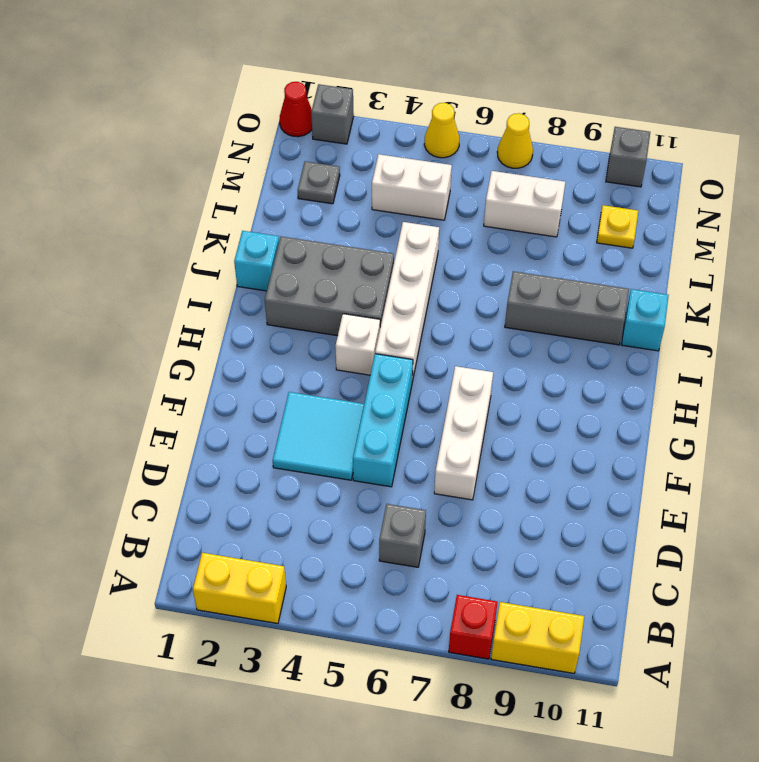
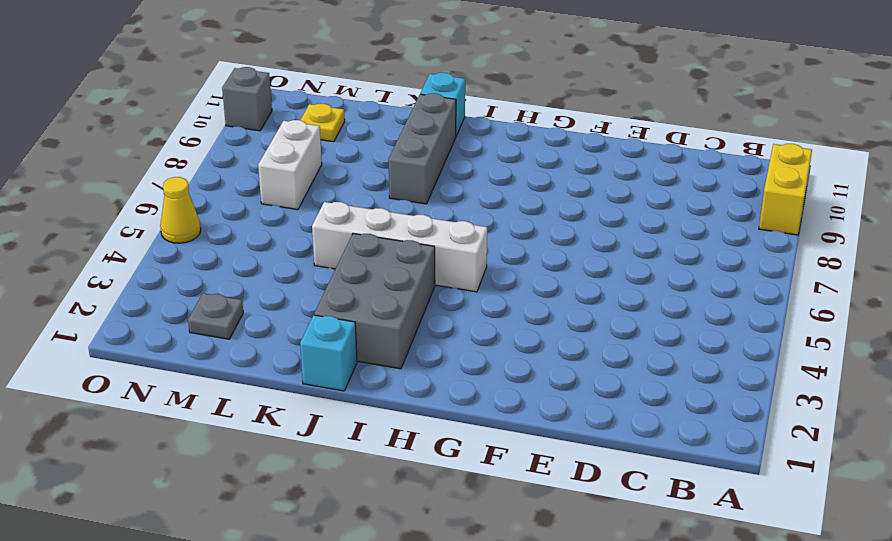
none -> yellow brick A2:A3 level 1
none -> red brick A8 level 1
none -> grey brick C6 level 1

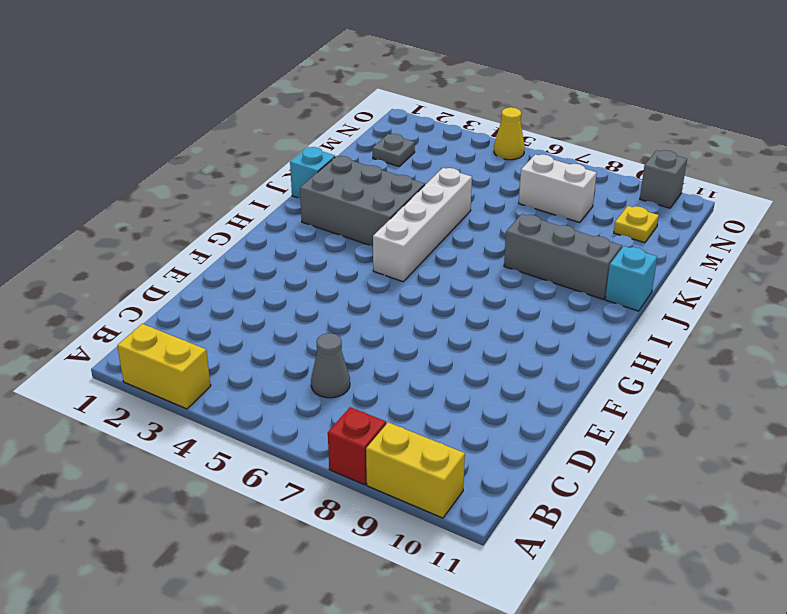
grey cone C6 level 1 -> grey brick C6 level 1
none -> cyan tile E3:F4 level 1
none -> cyan brick E5:G5 level 1
none -> white brick E7:G7 level 1

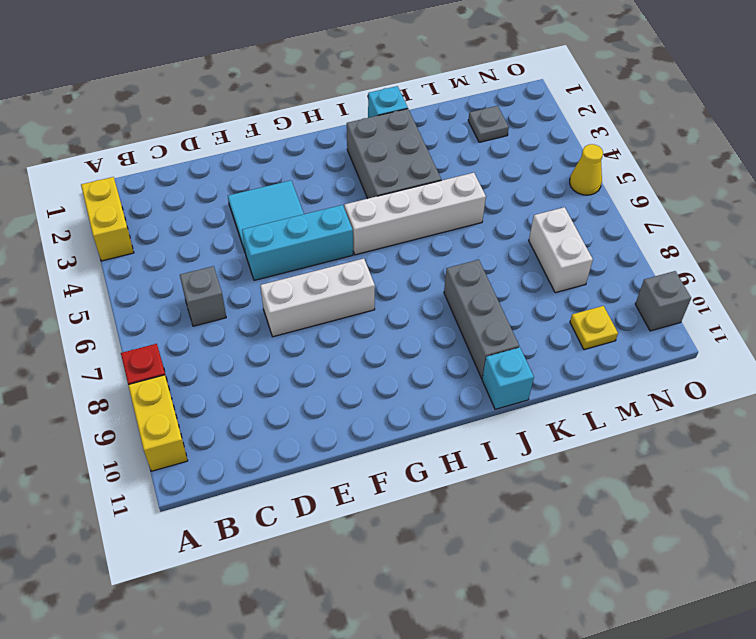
none -> white brick H4 level 1
none -> white brick M4:M5 level 1
none -> red cone O1 level 1

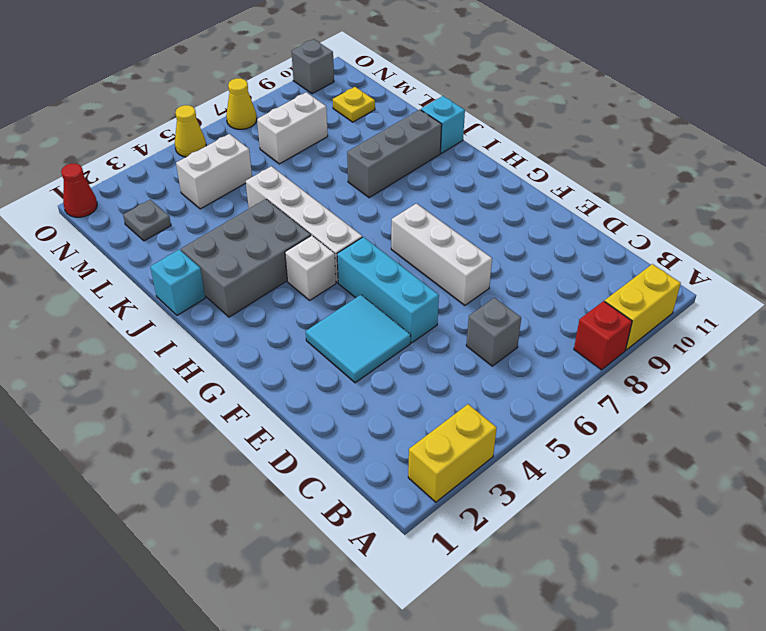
none -> grey brick O2 level 1

